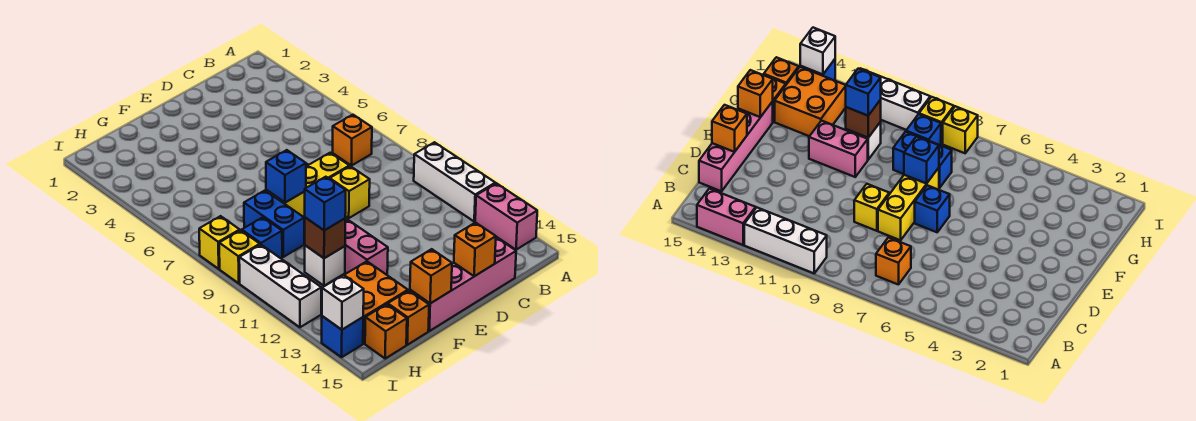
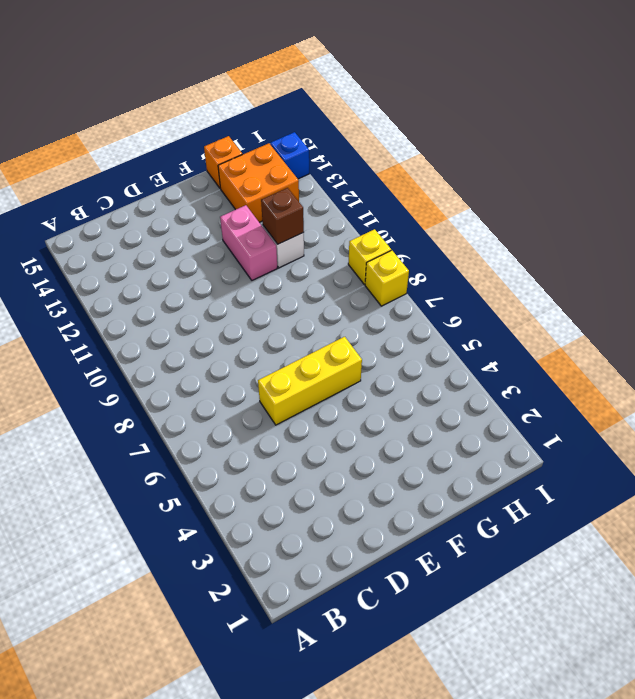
yellow brick D6:F6 level 1 -> yellow brick D8:F8 level 1
none -> white brick A10:A12 level 1
none -> pink brick A13:A14 level 1
none -> orange brick B7 level 1

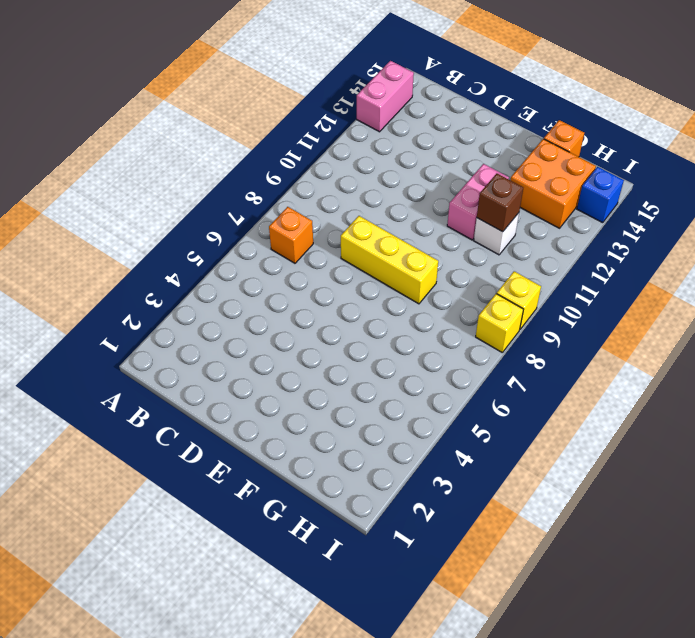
none -> white brick A10:A12 level 1
none -> pink brick C15:F15 level 1
none -> yellow brick D9 level 1

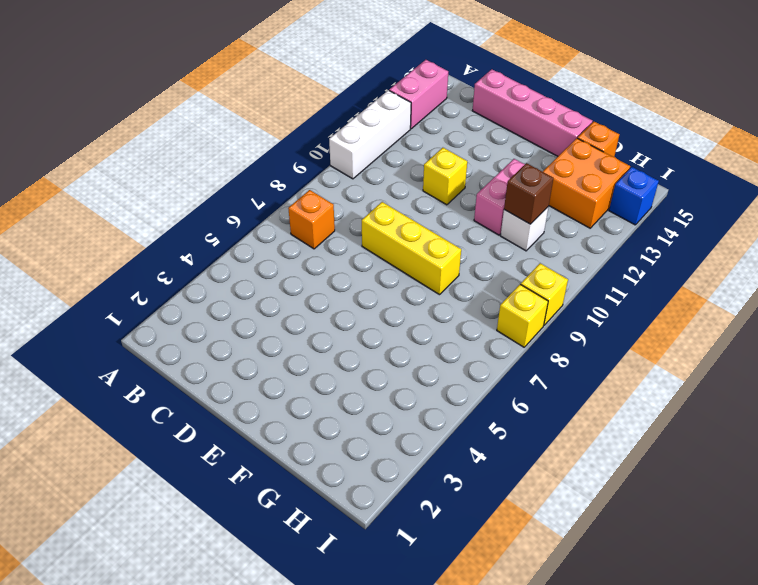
yellow brick D11 level 1 -> yellow brick D9 level 1
none -> blue brick E7 level 1
none -> blue brick G8:G9 level 1
none -> blue brick H9 level 1

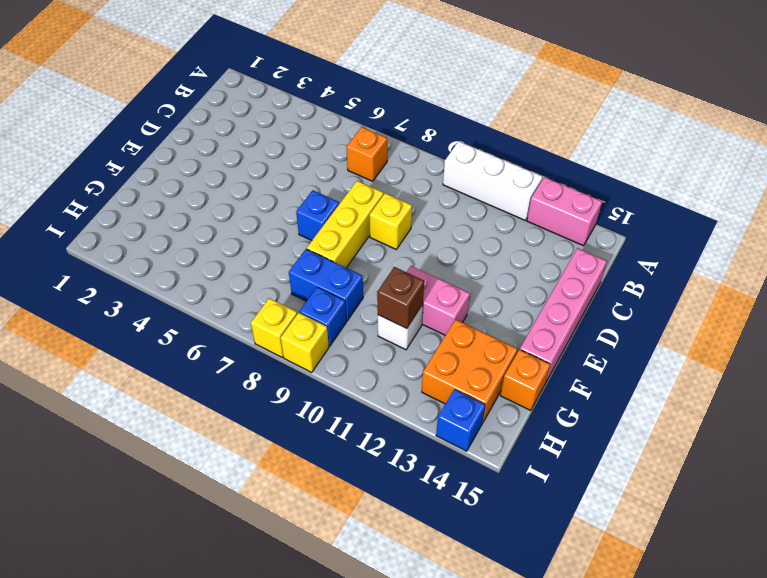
none -> orange brick H15 level 1
none -> white brick I10:I12 level 1
none -> orange brick D15 level 2

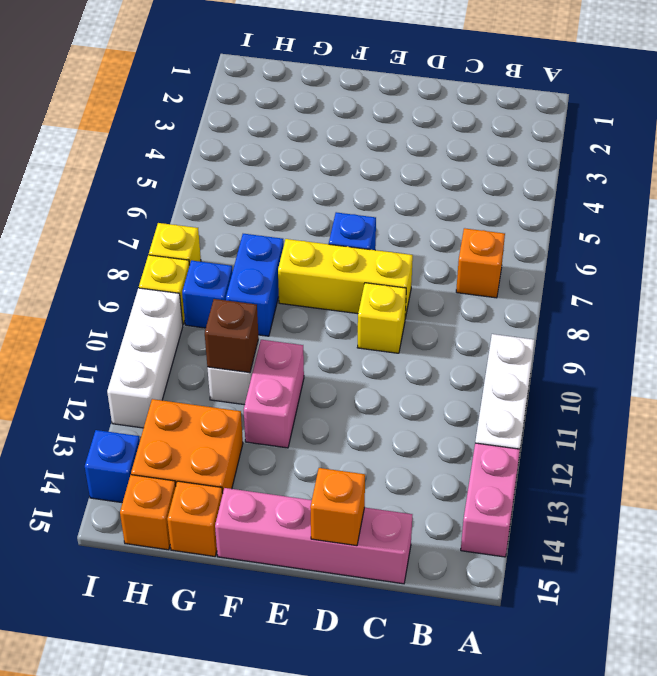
none -> blue brick F8 level 2
none -> orange brick F15 level 2
none -> white brick I14 level 2

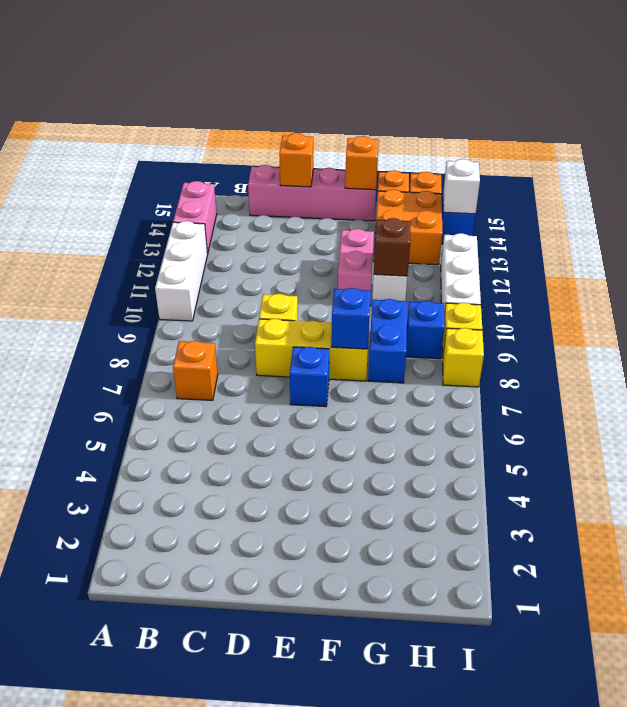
none -> blue brick G11 level 3

